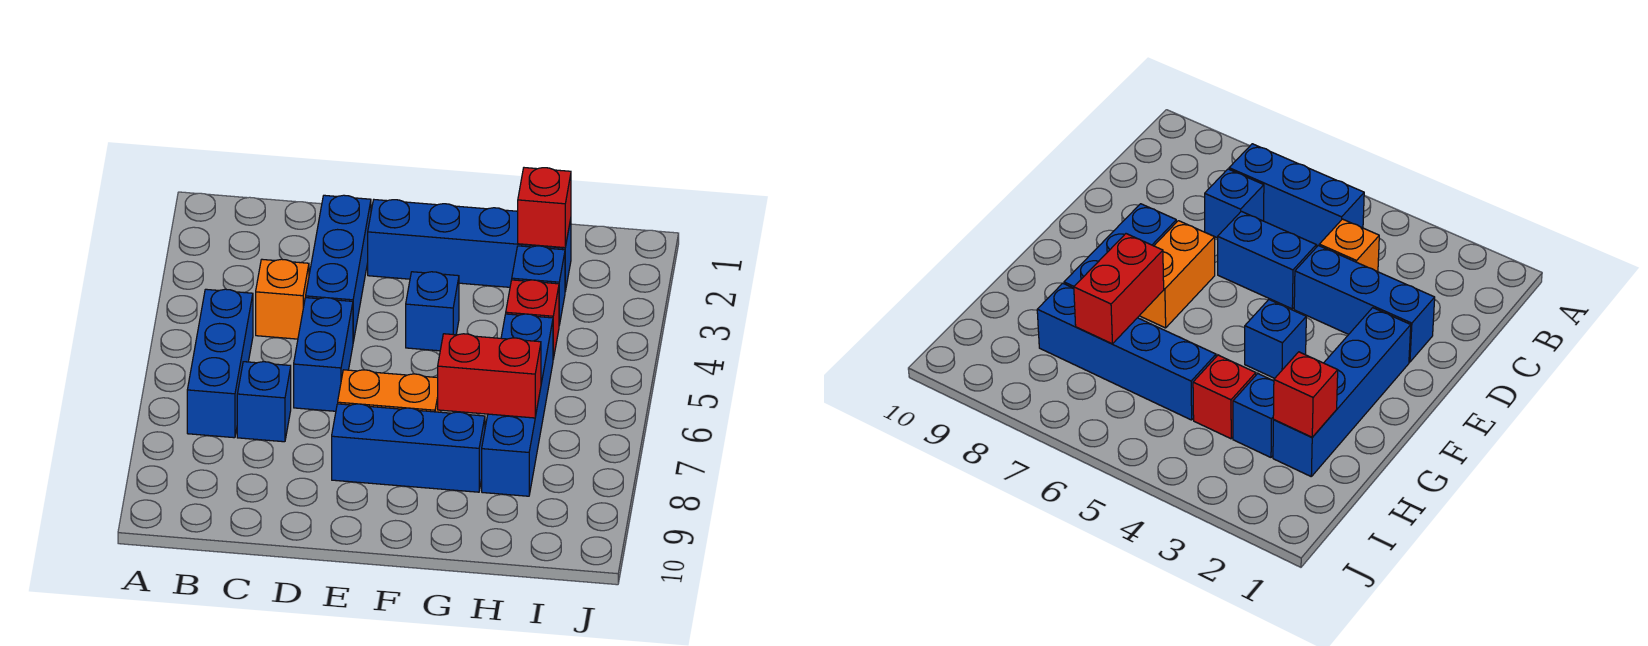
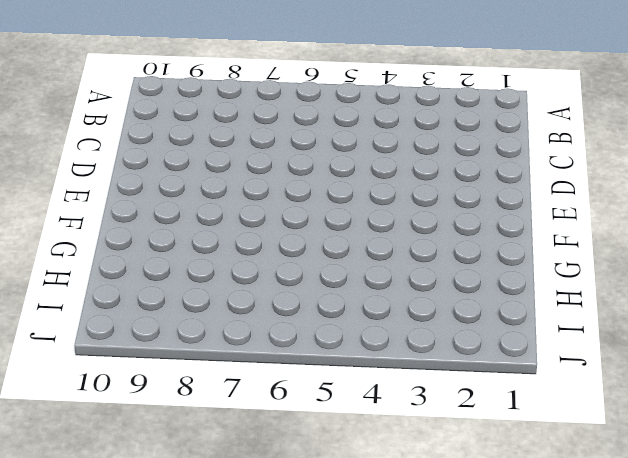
none -> blue brick B5:B7 level 1
none -> orange brick C4 level 1
none -> blue brick C7 level 1

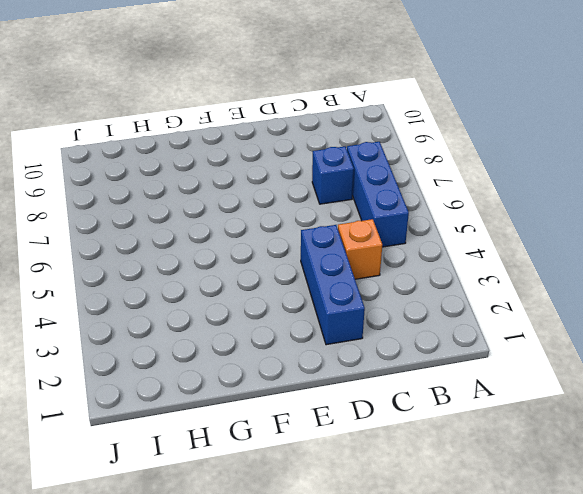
none -> blue brick D5:D6 level 1
none -> blue brick E2:H2 level 1
none -> orange brick E7:F7 level 1

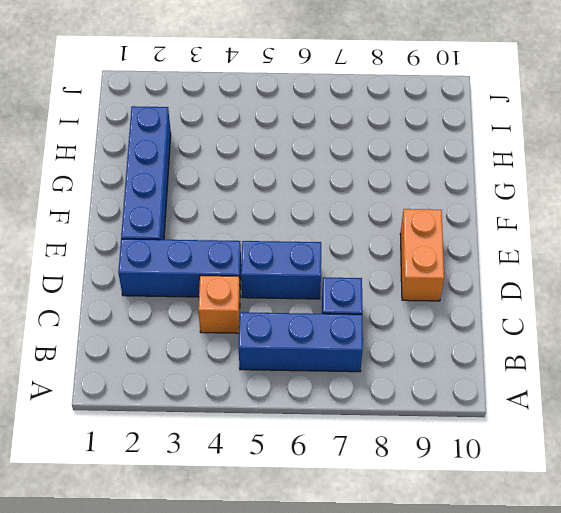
orange brick D9:E9 level 1 -> orange brick E7:F7 level 1
none -> blue brick E8:G8 level 1
none -> blue brick F4 level 1
none -> blue brick H3 level 1

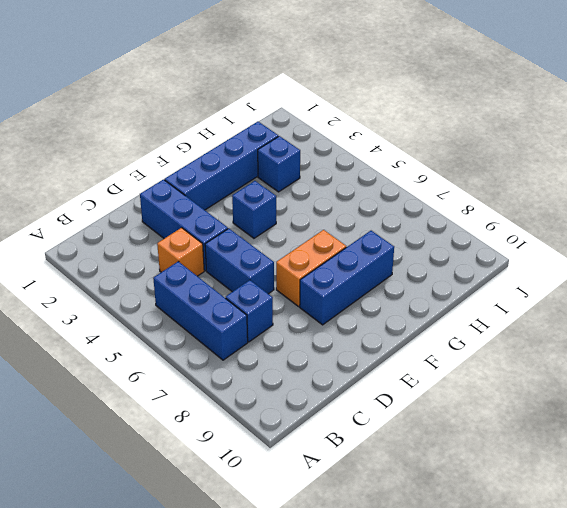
none -> red brick H4 level 1
none -> blue brick H5:H8 level 1
none -> red brick G7:H7 level 2

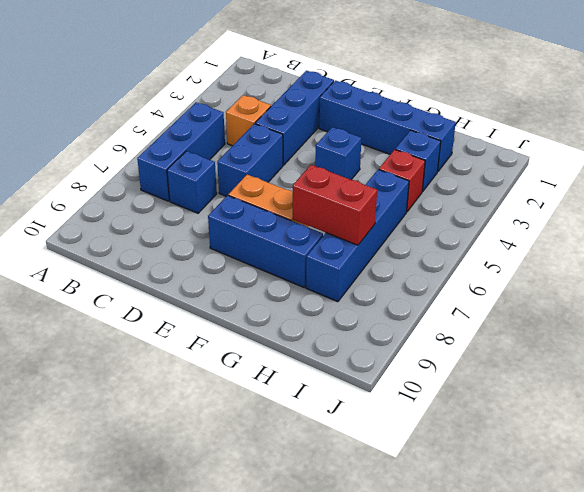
none -> red brick H2 level 2

